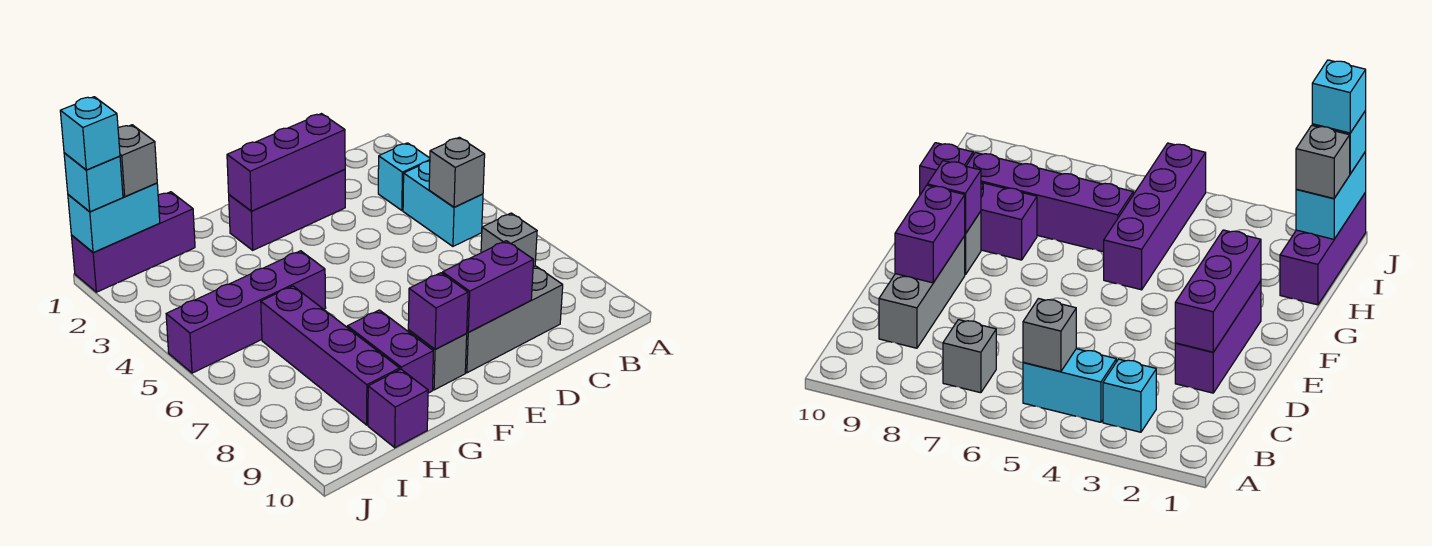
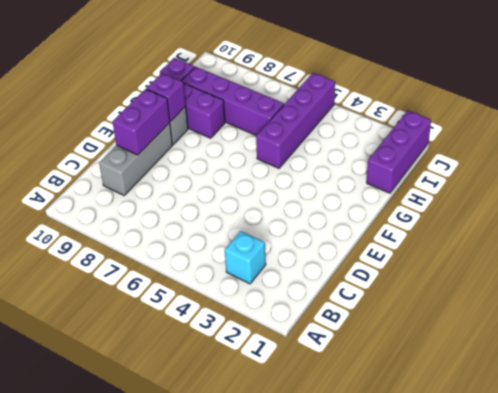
none -> cyan brick B4:B5 level 1
none -> grey brick B7 level 1
none -> purple brick D2:F2 level 1

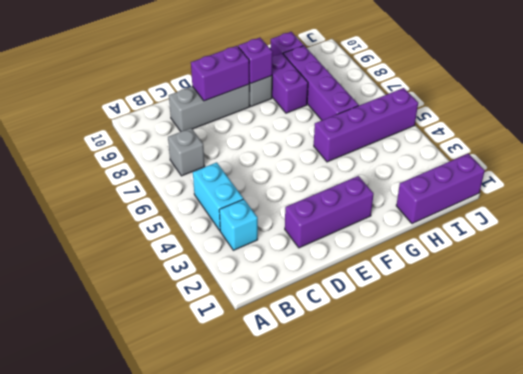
none -> grey brick B5 level 2
none -> purple brick D2:F2 level 2
none -> cyan brick I1:J1 level 2

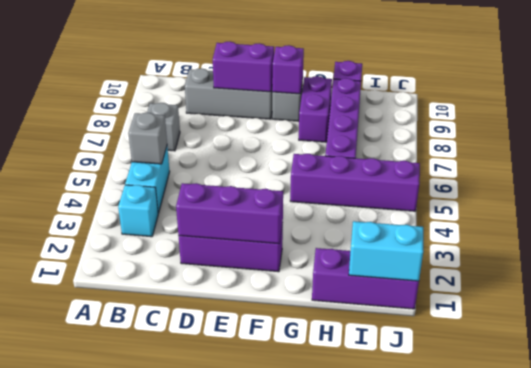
none -> grey brick I1 level 3
none -> cyan brick J1 level 3
none -> cyan brick J1 level 4

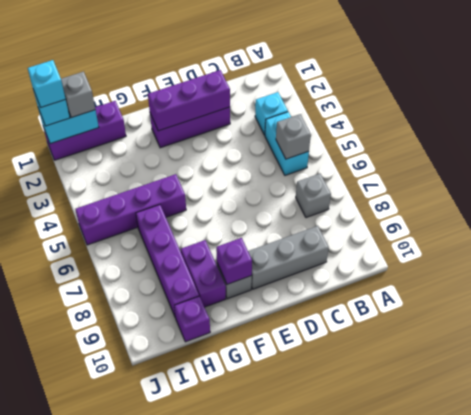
none -> purple brick D9:E9 level 2

